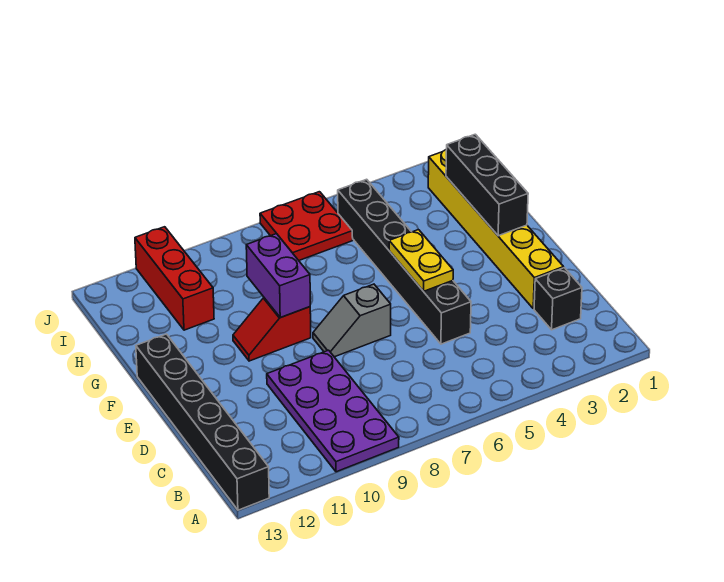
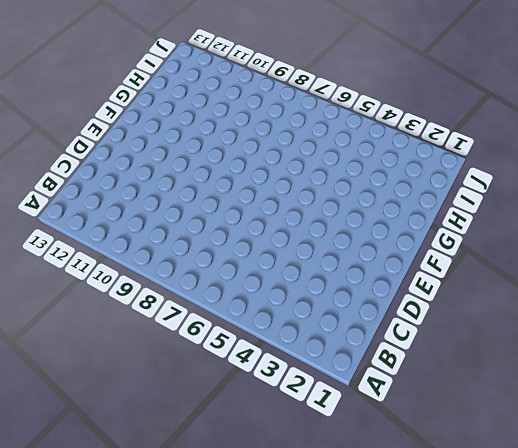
none -> purple plate A9:D10 level 1
none -> black brick A13:F13 level 1
none -> black brick C2 level 1

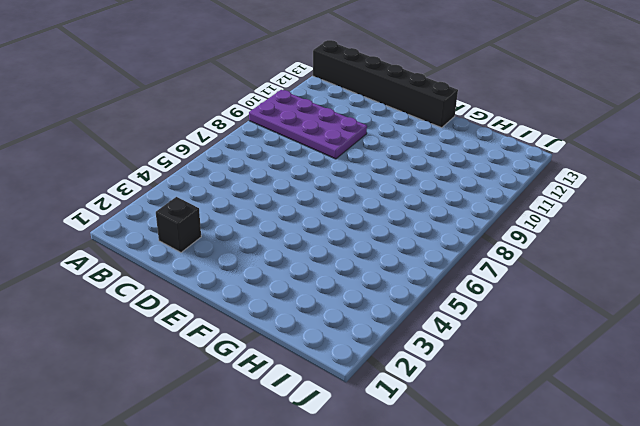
none -> yellow brick D2:I2 level 1
none -> black brick D5:I5 level 1
none -> grey slope E7:E8 level 1 top 7

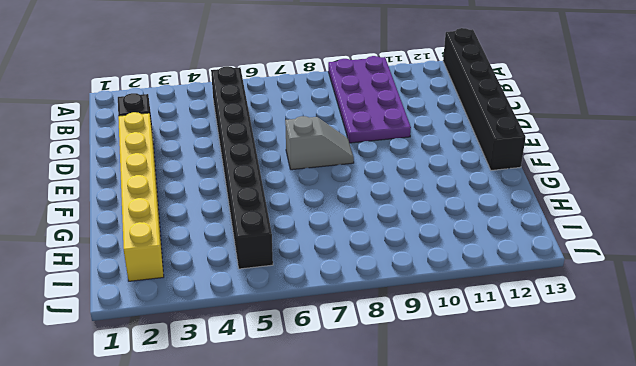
black brick B5:I5 level 1 -> black brick D5:I5 level 1
none -> red slope F9:F10 level 1 top 9
none -> red brick H11:J11 level 1
none -> red plate I6:J7 level 1

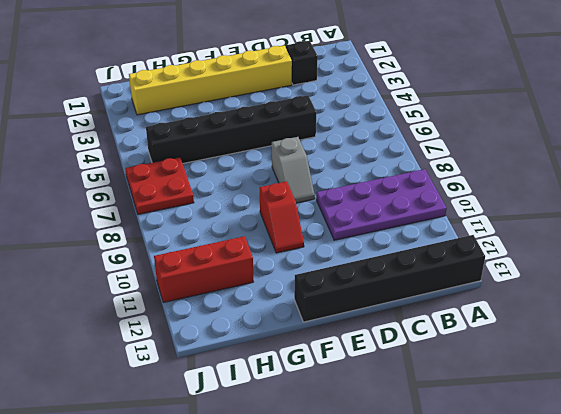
none -> yellow plate E5:F5 level 2
none -> black brick F2:H2 level 2
none -> purple brick F9:G9 level 2

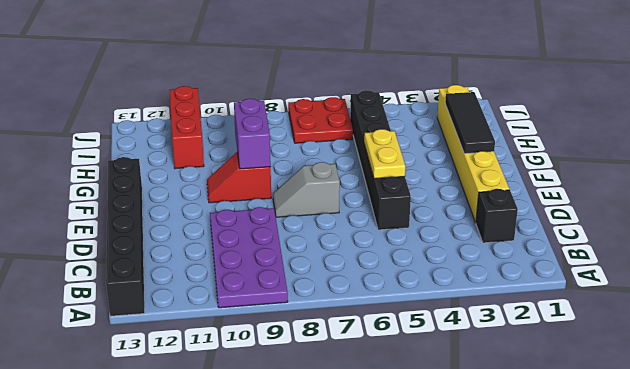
black tile F2:H2 level 2 -> black brick F2:H2 level 2

